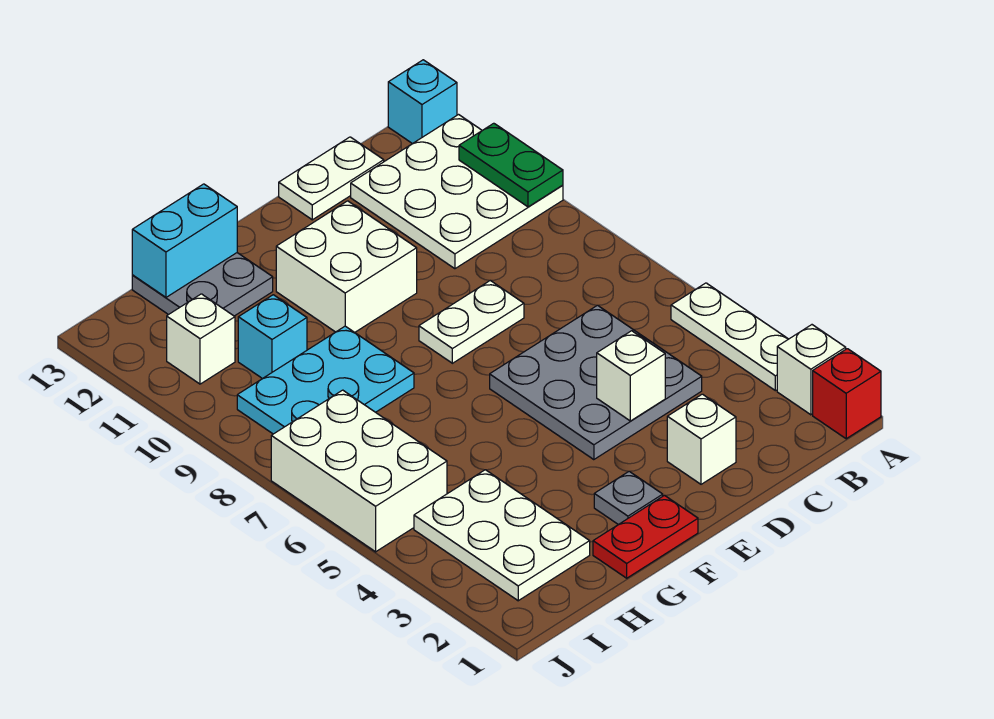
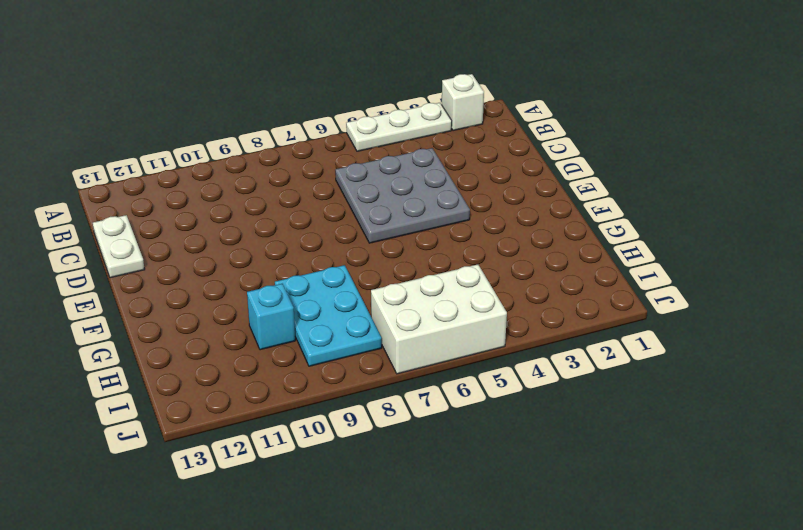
none -> red brick A1 level 1
none -> white plate A10:C12 level 1
none -> cyan brick A13 level 1

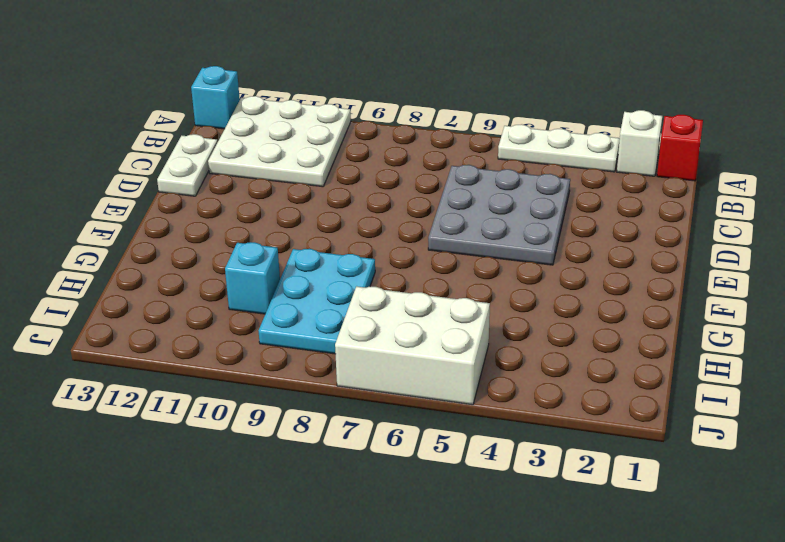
none -> white brick D2 level 1
none -> white plate D8:E8 level 1
none -> white brick E10:F11 level 1

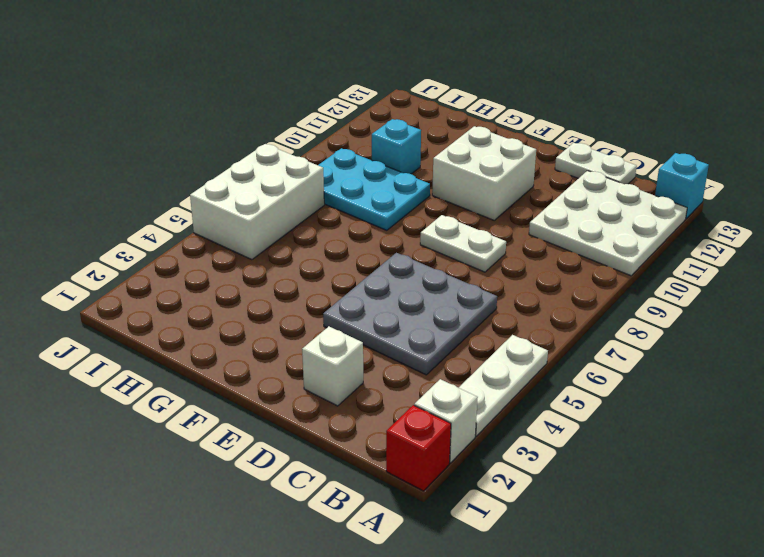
none -> red plate F1:G1 level 1
none -> grey plate F2 level 1
none -> grey plate G12:H13 level 1

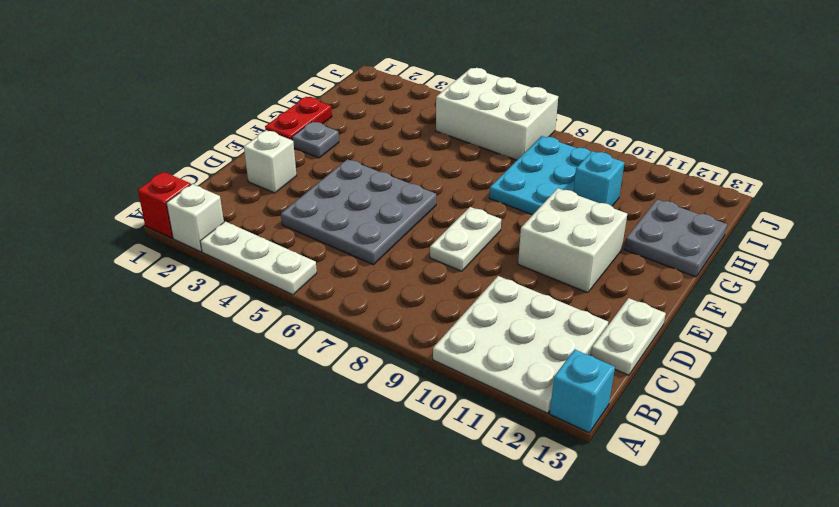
none -> white plate H2:I4 level 1
none -> white brick I11 level 1
none -> green plate A10:A11 level 2

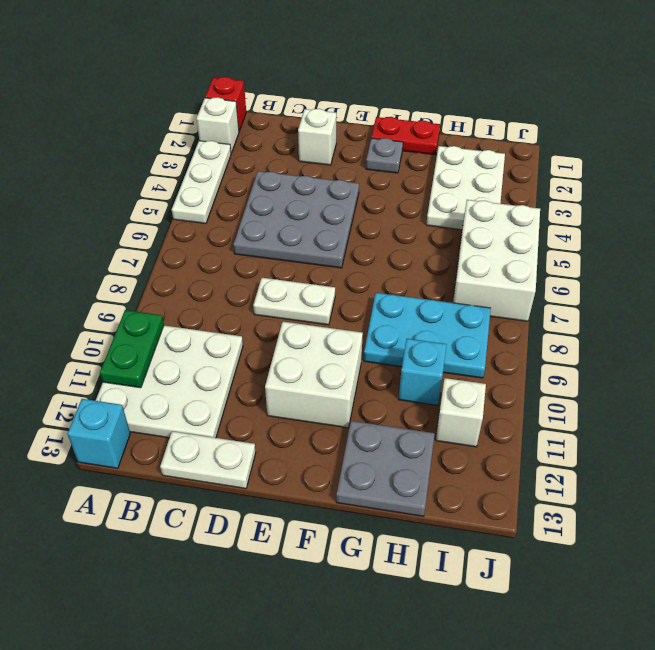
none -> white brick D4 level 2
none -> cyan brick G13:H13 level 2

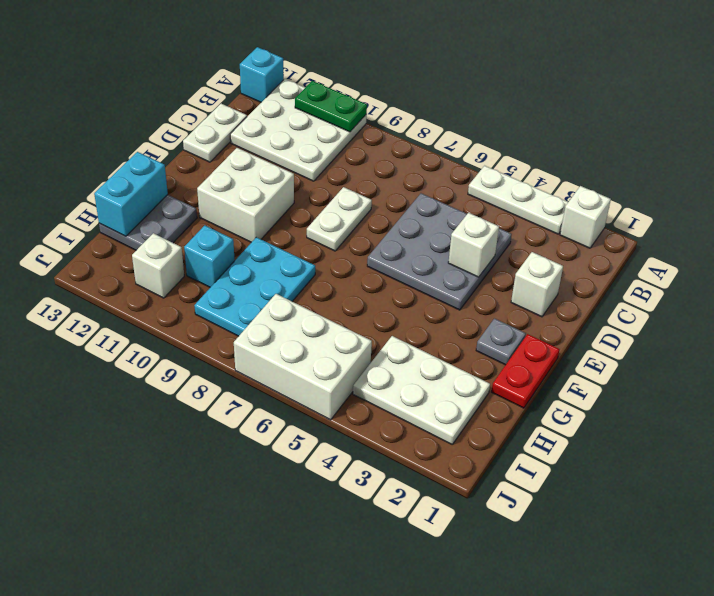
none -> red brick A1 level 1

